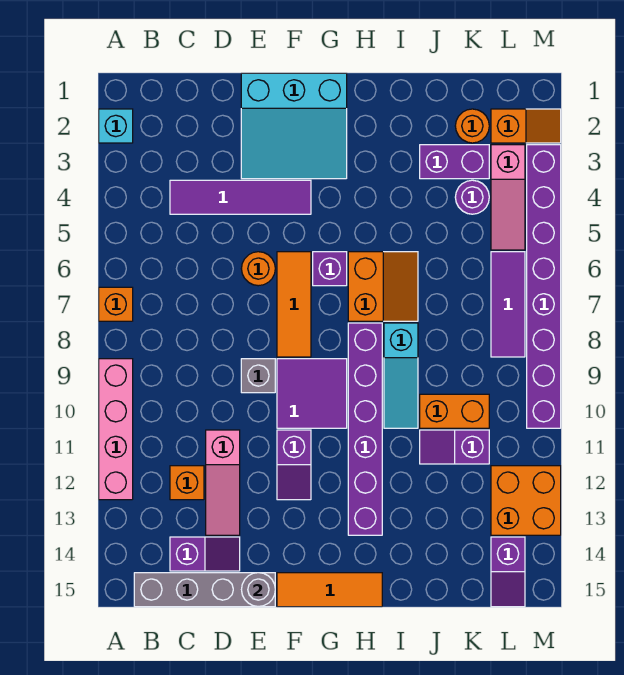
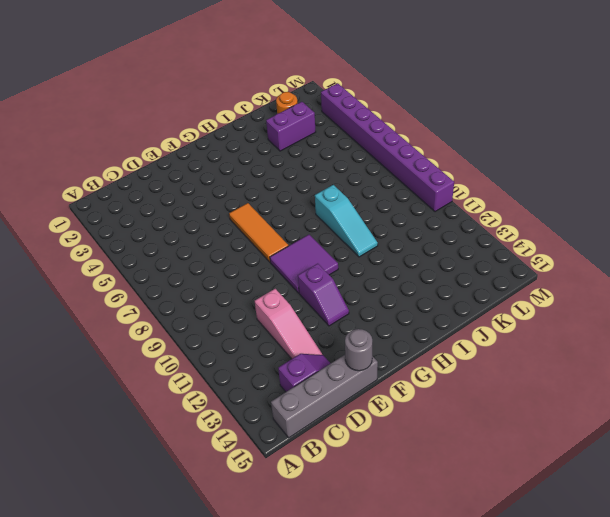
none -> cyan brick A2 level 1
none -> orange brick A7 level 1
none -> pink brick A9:A12 level 1
none -> purple tile C4:F4 level 1

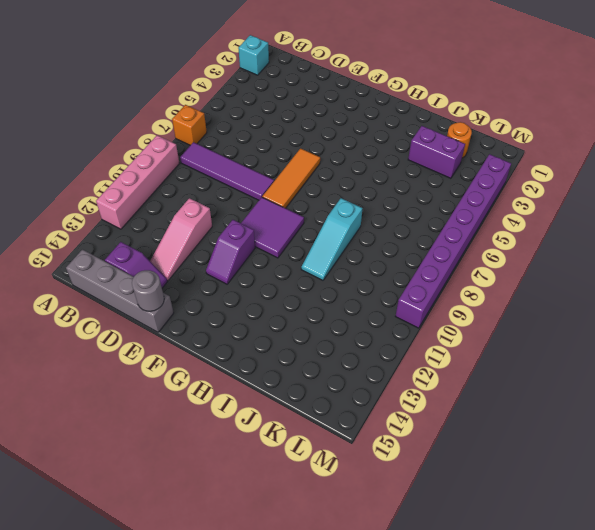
purple tile B8:E8 level 1 -> purple tile C4:F4 level 1
none -> orange brick C12 level 1
none -> cyan slope E1:G3 level 1 top 1
none -> orange round brick E6 level 1
none -> grey brick E9 level 1

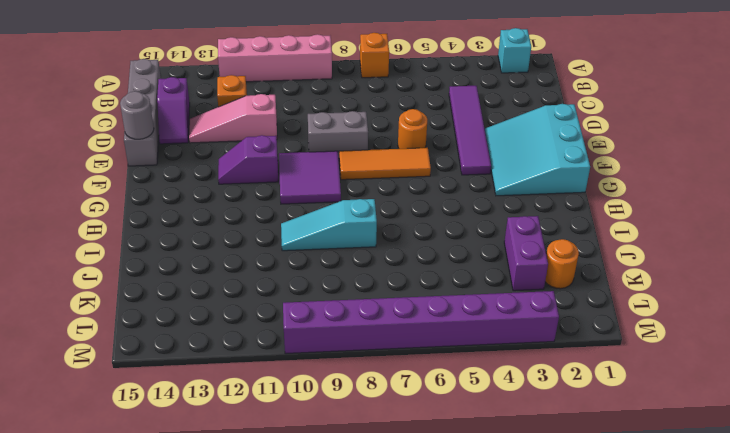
grey brick E8:E9 level 1 -> grey brick E9 level 1
none -> orange tile F15:H15 level 1
none -> purple brick G6 level 1
none -> orange slope H6:I7 level 1 top H
none -> purple brick H8:H13 level 1

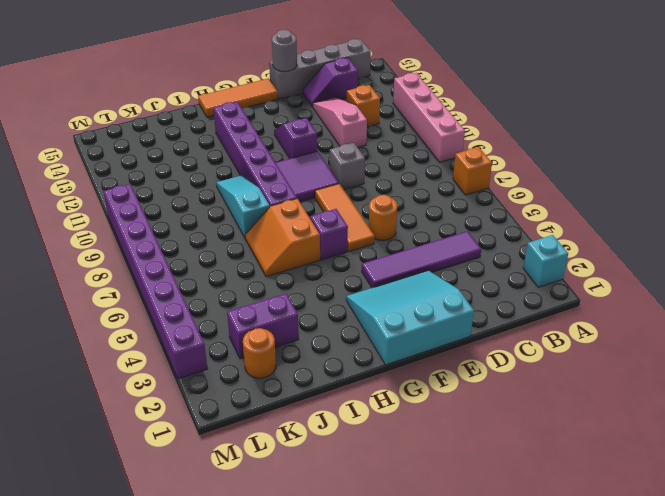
none -> orange brick J10:K10 level 1
none -> purple slope J11:K11 level 1 top K
none -> purple round brick K4 level 1
none -> orange slope L2:M2 level 1 top L

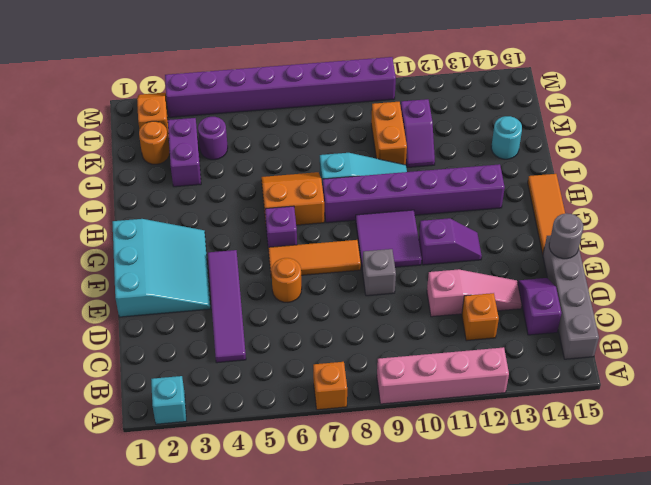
cyan round brick J14 level 1 -> none
none -> pink slope L3:L5 level 1 top 3
none -> purple tile L6:L8 level 1
none -> orange brick L12:M13 level 1
none -> purple slope L14:L15 level 1 top 14

